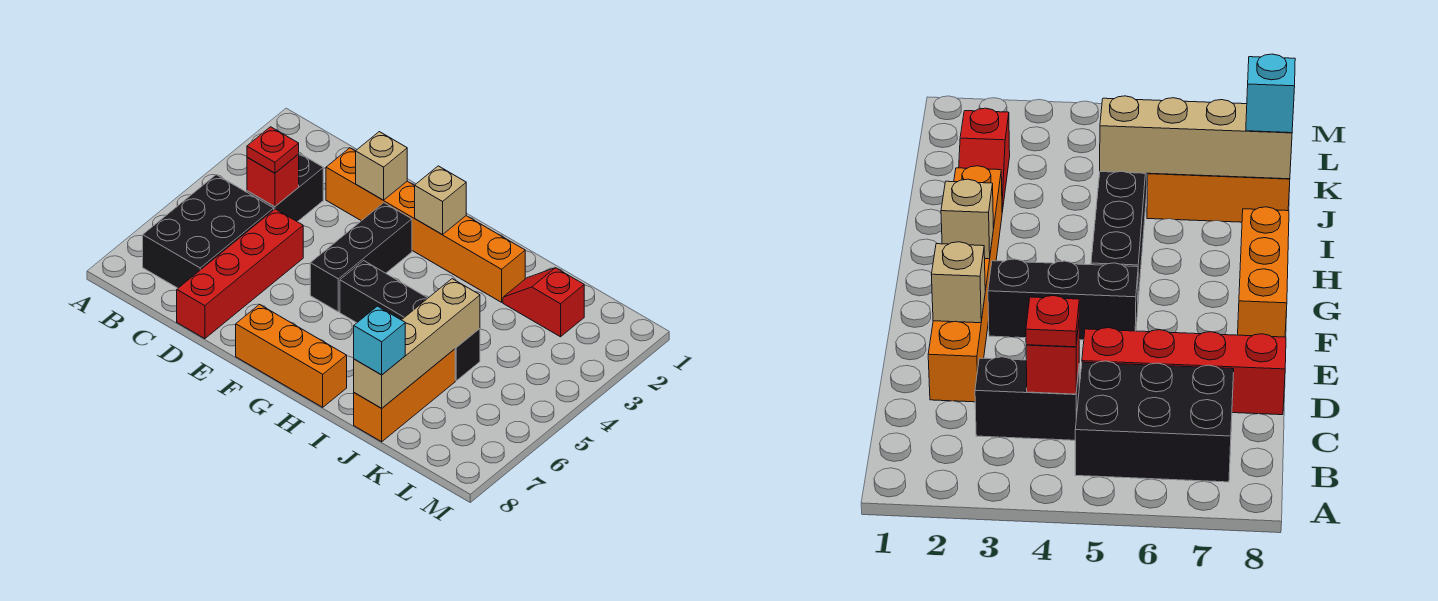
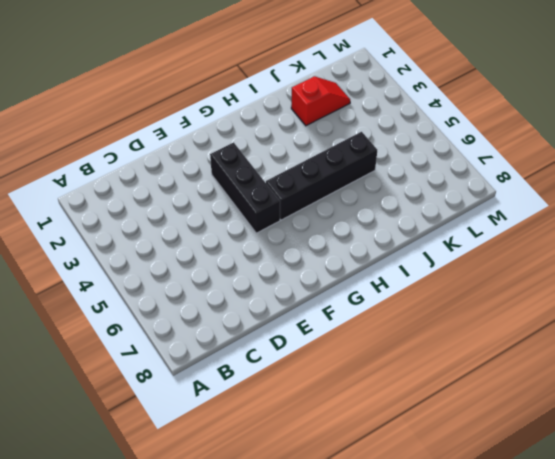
red slope J2:K2 level 1 top J -> red slope J2:K2 level 1 top K
none -> black brick B5:C7 level 1
none -> black brick C3:C4 level 1
none -> orange brick D2:I2 level 1

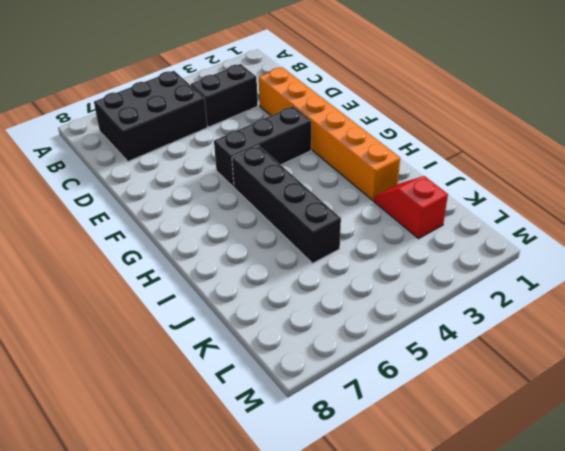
none -> red brick D5:D8 level 1
none -> orange brick F8:H8 level 1
none -> orange brick J6:J8 level 1

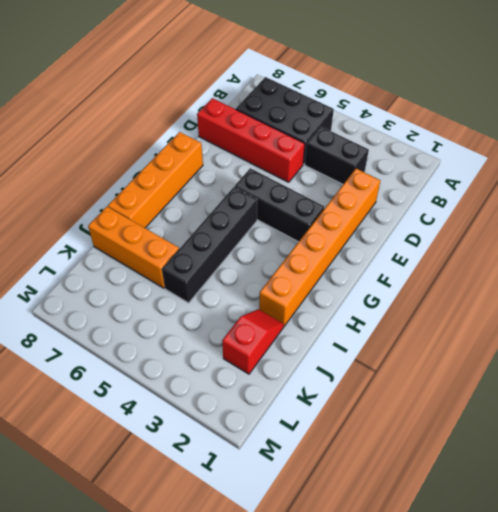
orange brick F8:I8 level 1 -> orange brick F8:H8 level 1
none -> red brick C4 level 2
none -> tan brick E2 level 2
none -> tan brick G2 level 2

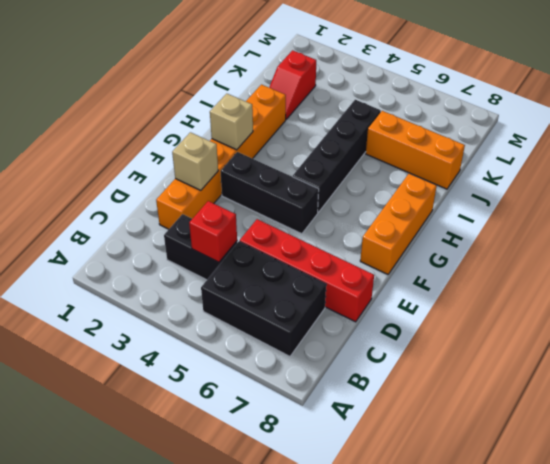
none -> tan brick J5:J8 level 2
none -> red plate C4 level 3
none -> cyan brick J8 level 3

